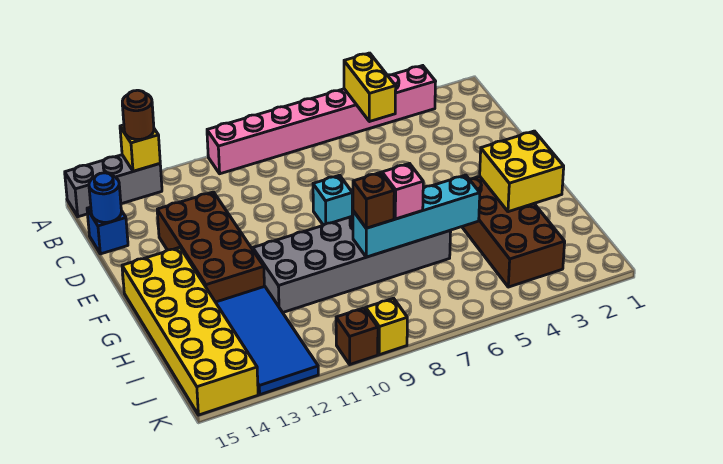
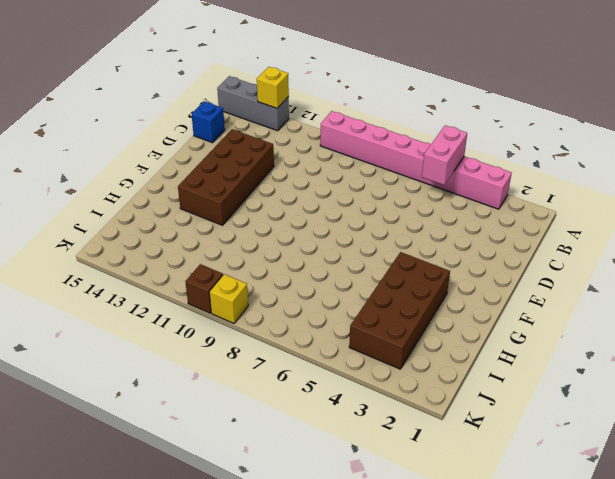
pink brick A5:B5 level 2 -> yellow brick A5:B5 level 2
none -> cyan brick E8 level 1
none -> yellow brick F14:K15 level 1
none -> grey brick G6:H11 level 1

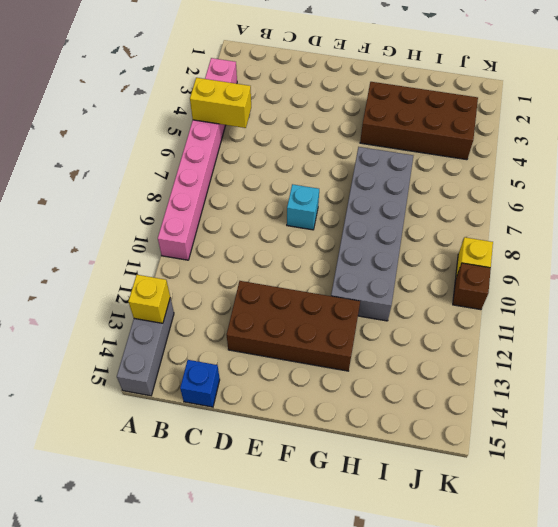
none -> yellow brick F14:K15 level 1
none -> blue tile H12:K13 level 1
none -> blue round brick C15 level 2

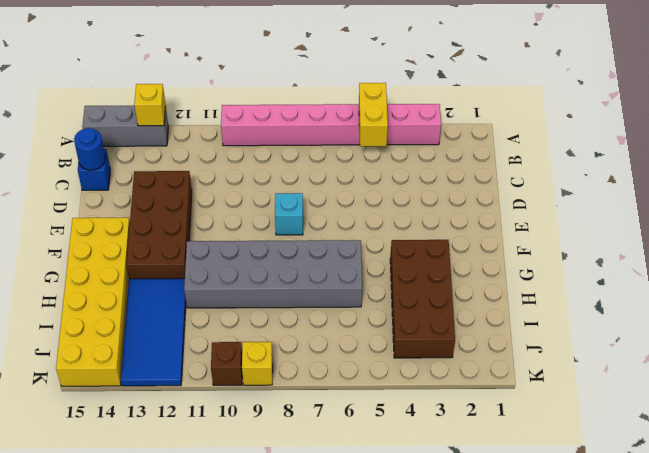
none -> yellow brick G2:H3 level 2
none -> cyan brick H5:H8 level 2
none -> brown round brick A13 level 3

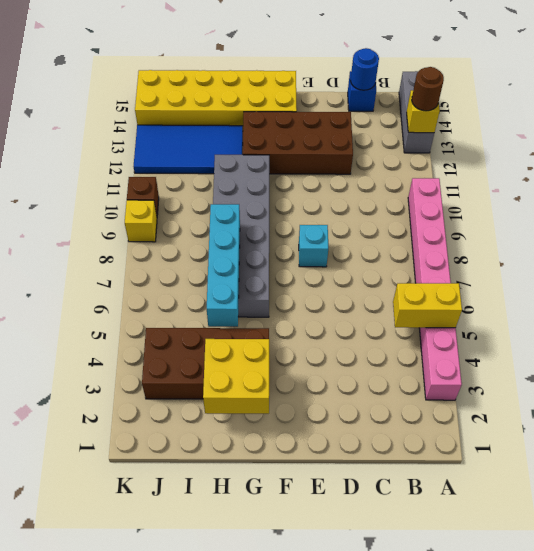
none -> pink brick H7 level 3
none -> brown brick H8 level 3

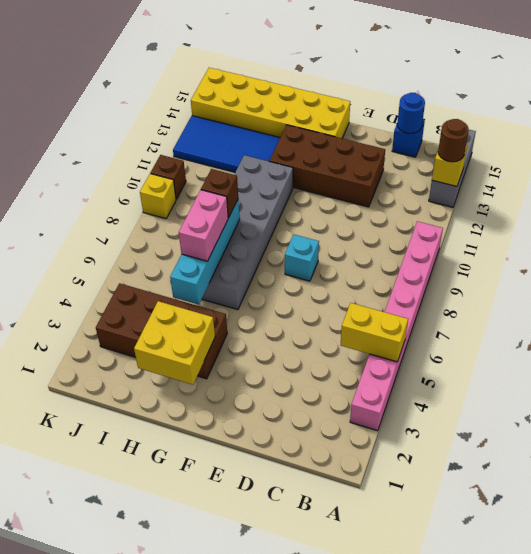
pink brick H6:H7 level 3 -> pink brick H7 level 3

